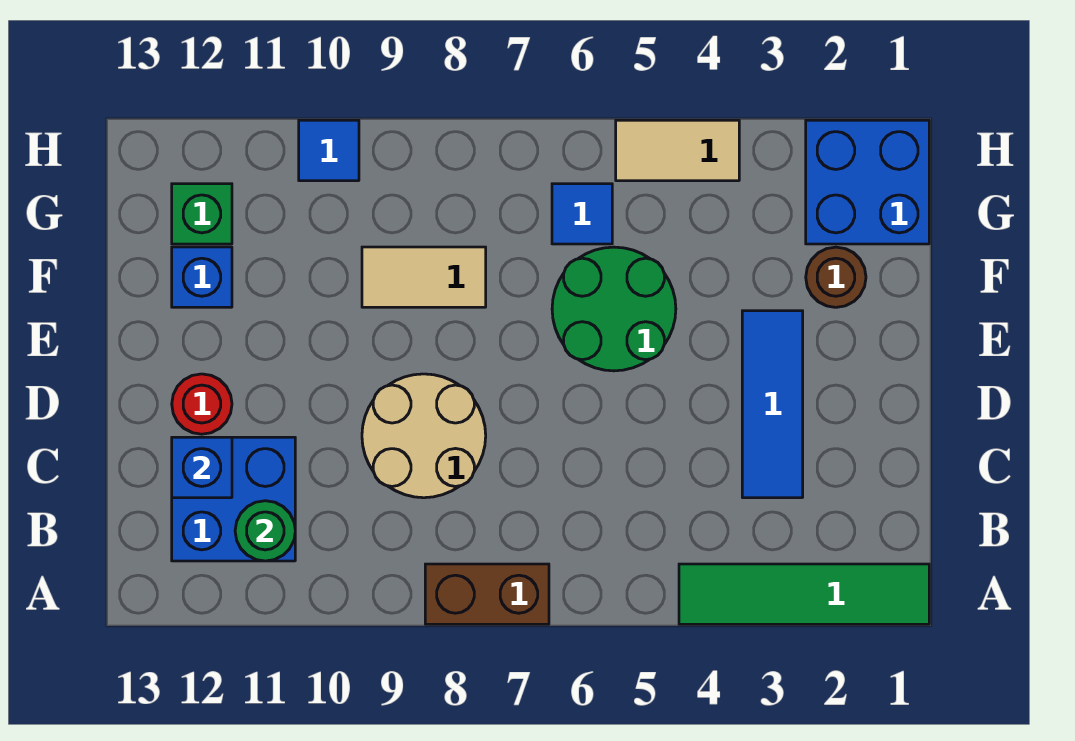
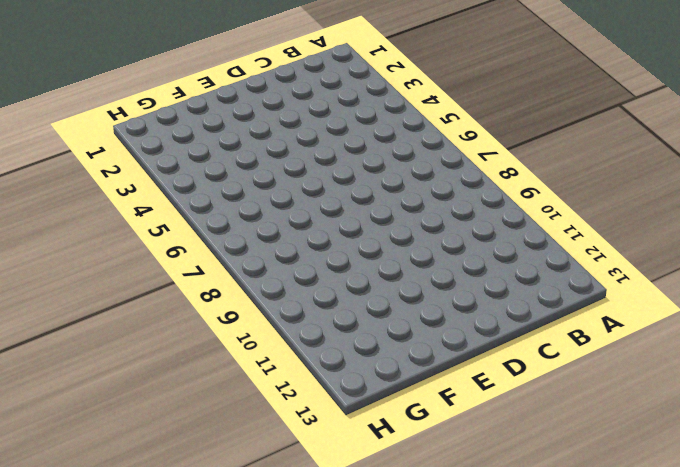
none -> green tile A1:A4 level 1
none -> brown brick A7:A8 level 1
none -> blue brick B11:C12 level 1

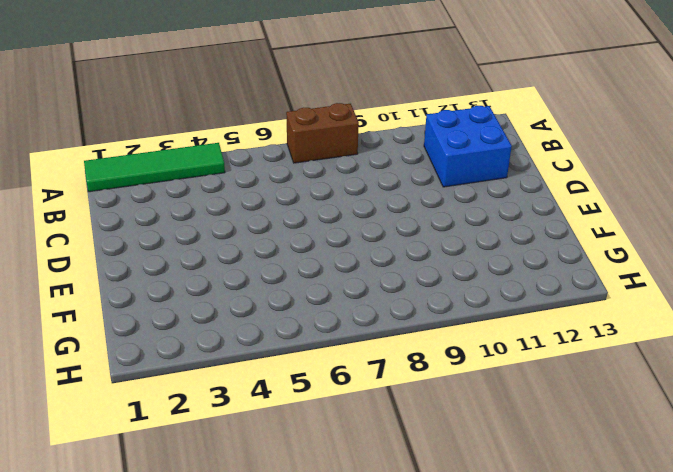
none -> blue tile C3:E3 level 1
none -> tan round brick C8:D9 level 1
none -> red round brick D12 level 1

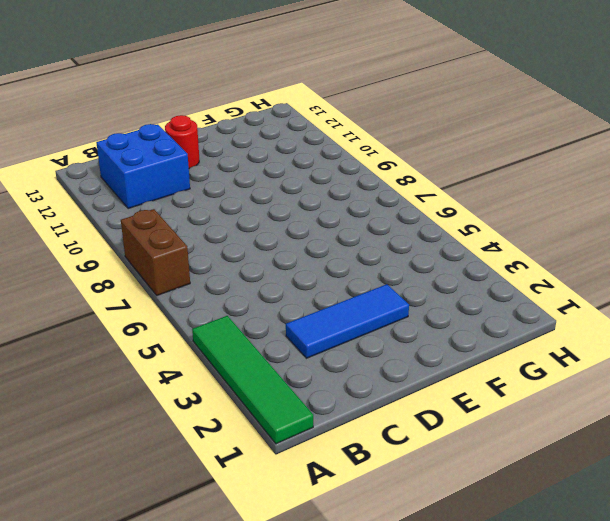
none -> tan round brick C8:D9 level 1
none -> green round brick E5:F6 level 1
none -> brown round brick F2 level 1

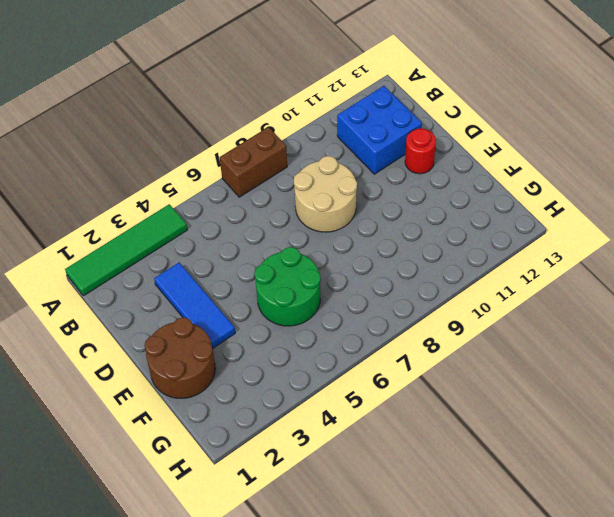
brown round brick E1:F2 level 1 -> brown round brick F2 level 1
none -> tan tile F8:F9 level 1
none -> blue brick F12 level 1
none -> blue brick G1:H2 level 1

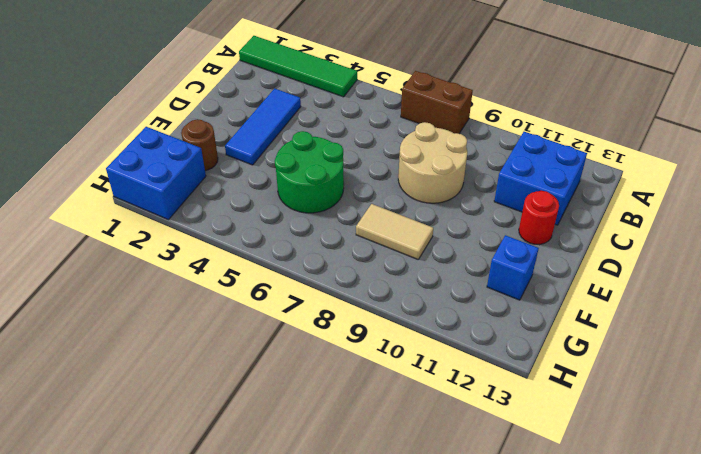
none -> blue tile G6 level 1
none -> green brick G12 level 1
none -> tan tile H4:H5 level 1

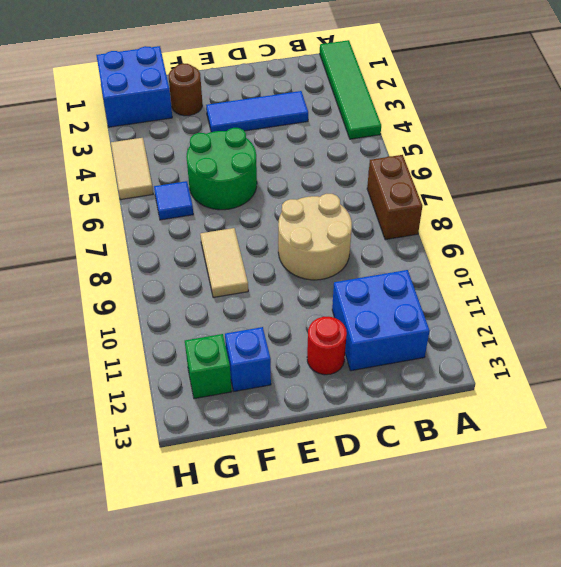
none -> blue tile H10 level 1
none -> green round brick B11 level 2
none -> blue brick C12 level 2

